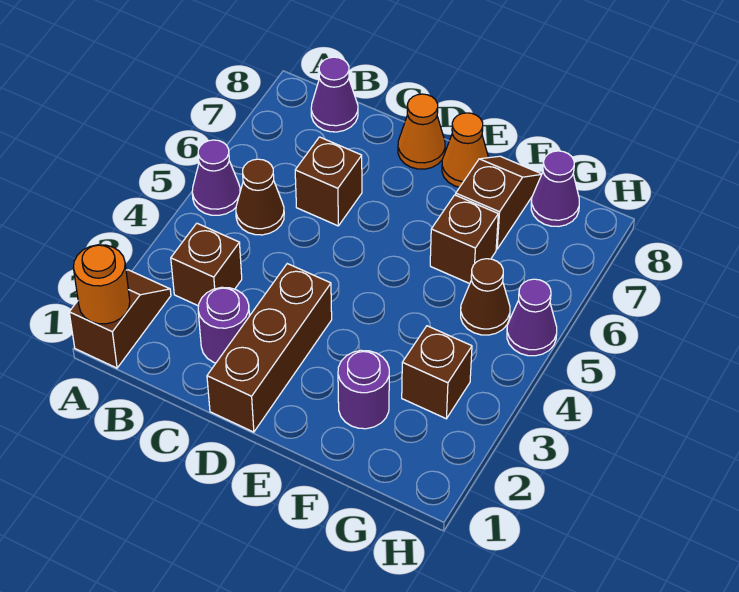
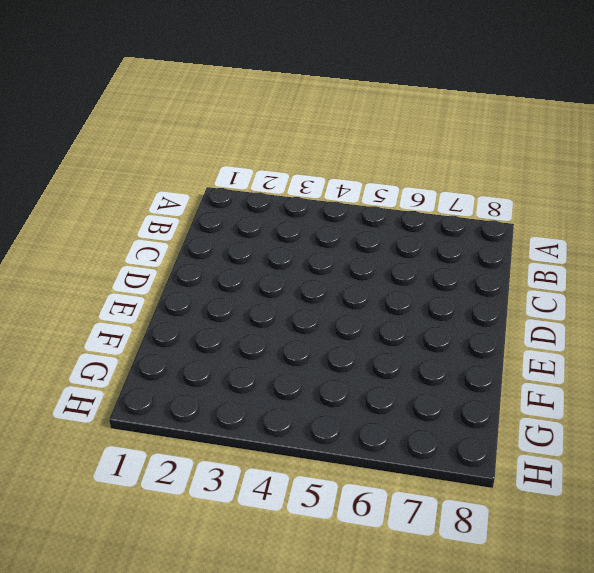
none -> brown slope A1:A2 level 1 top 1
none -> purple cone A5 level 1
none -> brown brick B3 level 1

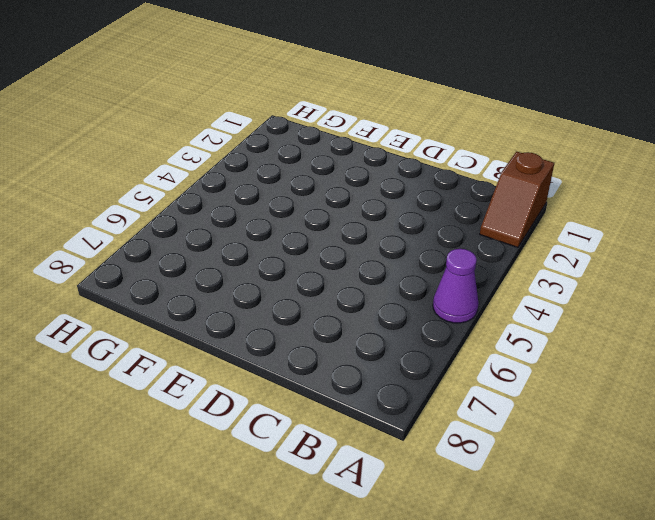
none -> brown brick B3 level 1
none -> brown cone B5 level 1
none -> purple cone B8 level 1

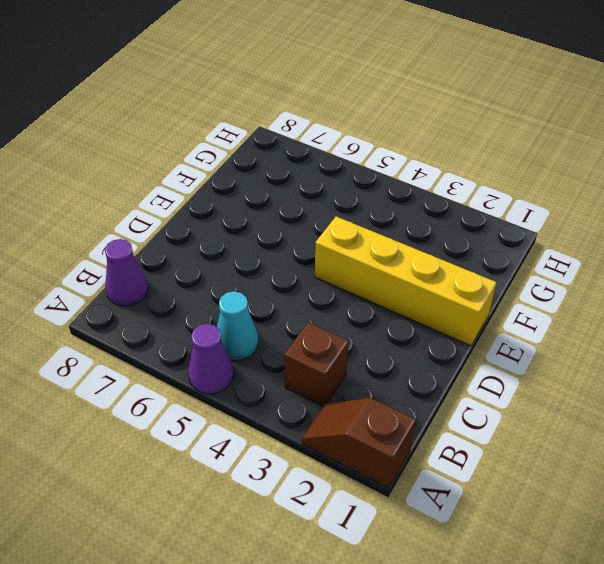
cyan cone B5 level 1 -> brown cone B5 level 1
yellow brick E1:E4 level 1 -> none
none -> purple round brick C2 level 1
none -> brown brick C6 level 1
none -> brown brick D1:D3 level 1

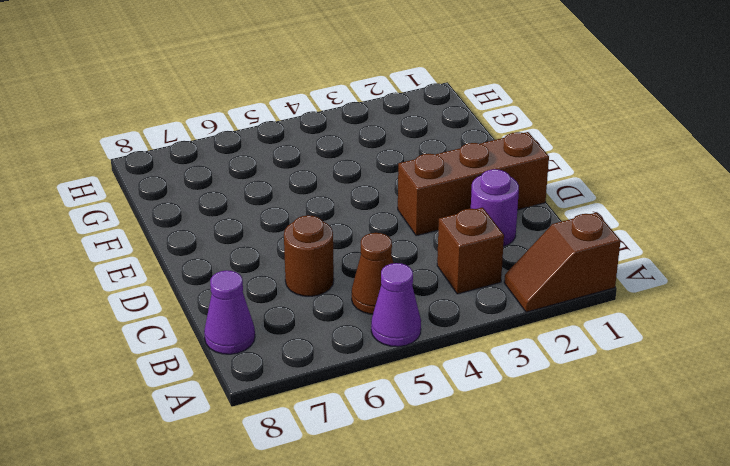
brown round brick C6 level 1 -> brown brick C6 level 1
none -> orange cone D8 level 1
none -> orange cone E8 level 1
none -> purple round brick F2 level 1

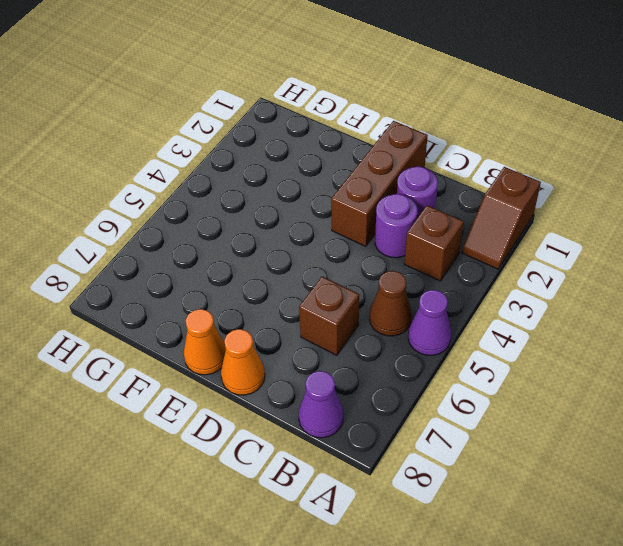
purple round brick C3 level 1 -> purple round brick F2 level 1
none -> brown brick F6 level 1
none -> brown slope F7:F8 level 1 top 7
none -> brown brick G3 level 1

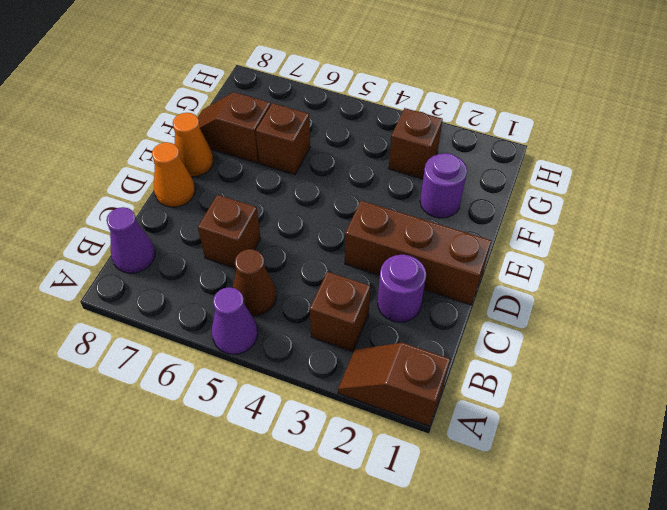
none -> brown cone G5 level 1
none -> purple cone G8 level 1
none -> purple cone H5 level 1

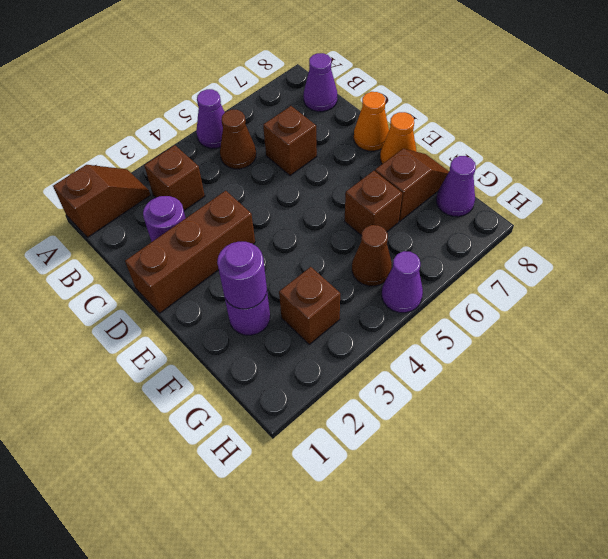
purple round brick F2 level 2 -> none
none -> orange round brick A1 level 2

